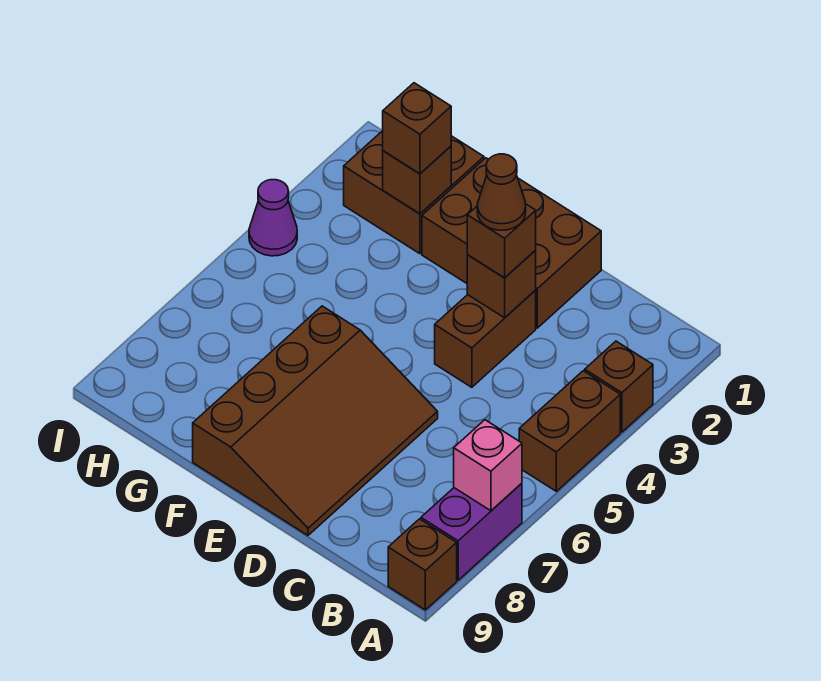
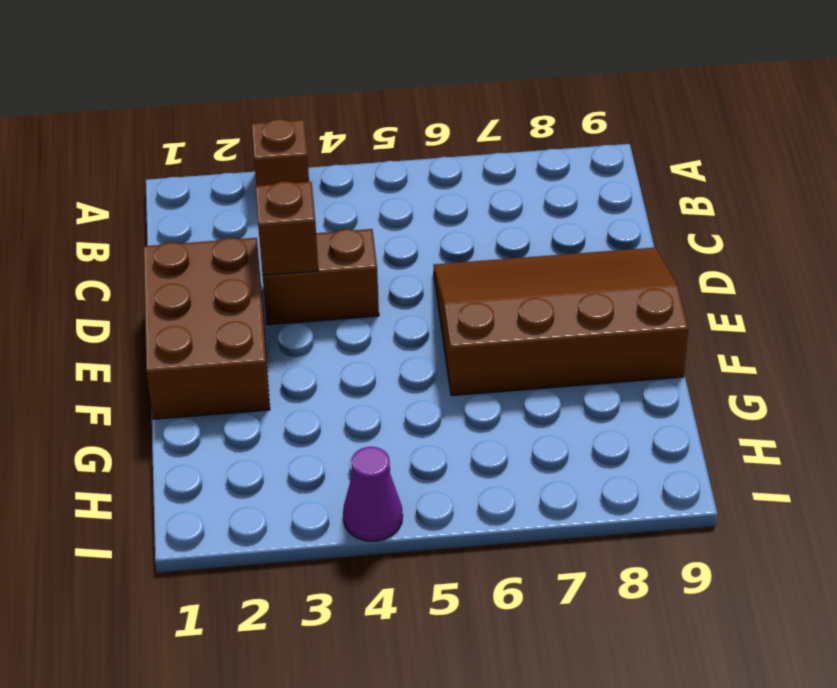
none -> brown brick A4:A5 level 1
none -> purple brick A7:A8 level 1
none -> brown brick A9 level 1

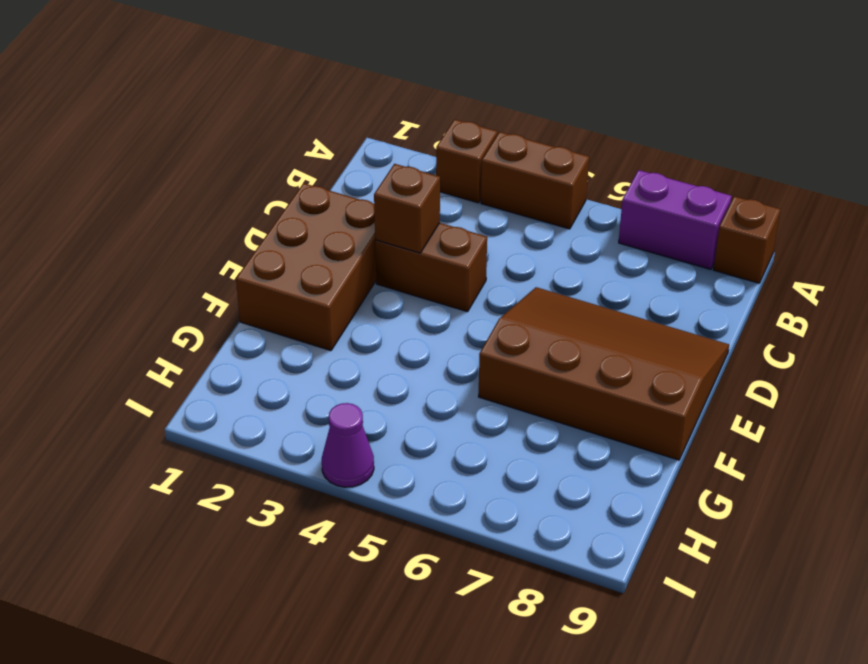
none -> brown brick G1:H2 level 1
none -> pink brick A7 level 2
none -> brown brick G2 level 2

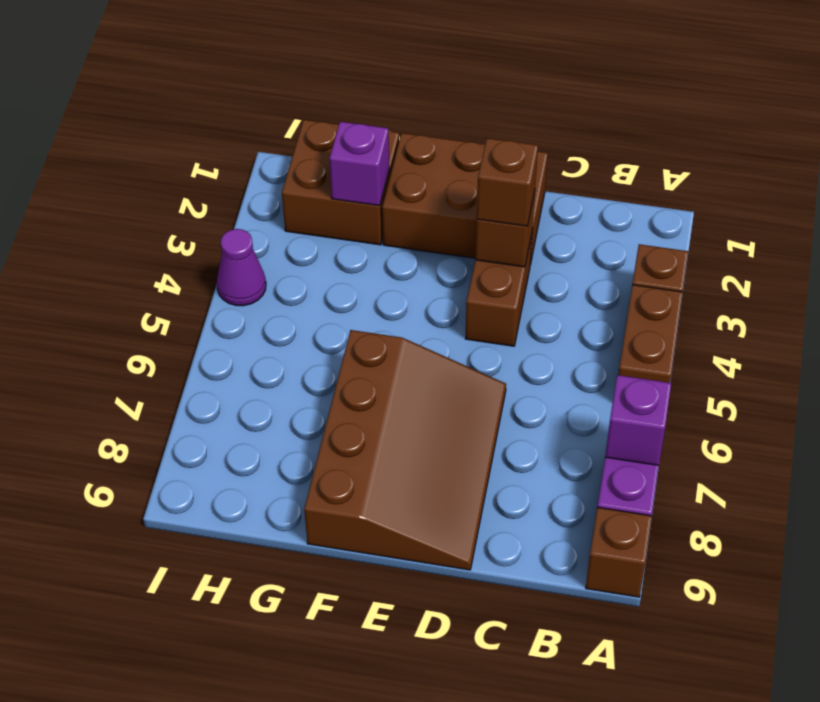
purple brick A7 level 2 -> pink brick A7 level 2
purple brick G2 level 2 -> brown brick G2 level 2
none -> brown brick G2 level 3
none -> brown cone D3 level 4

